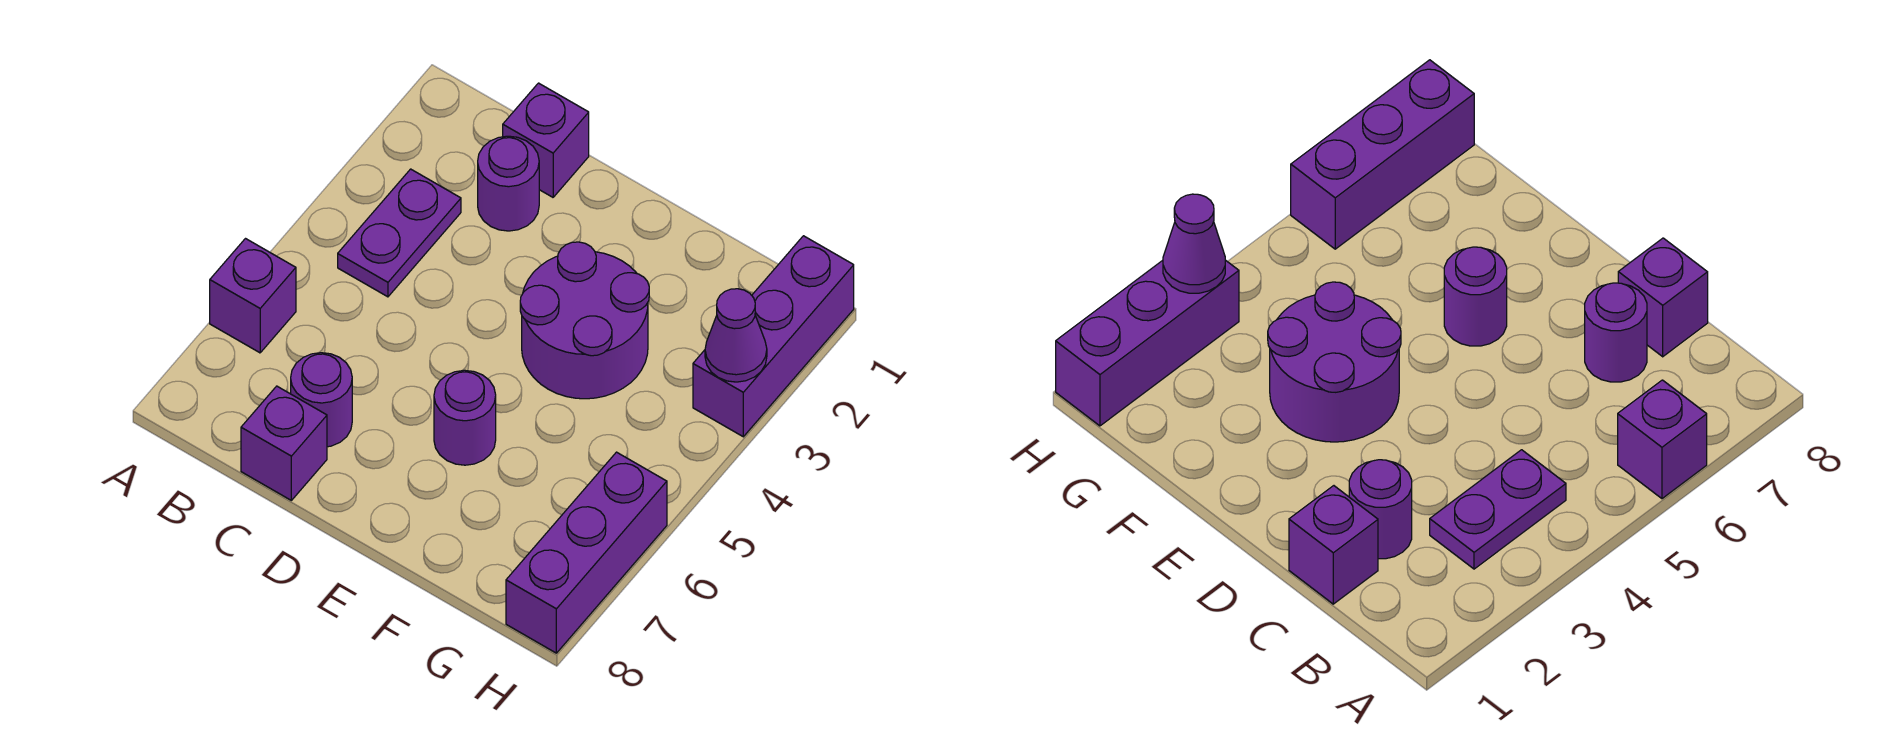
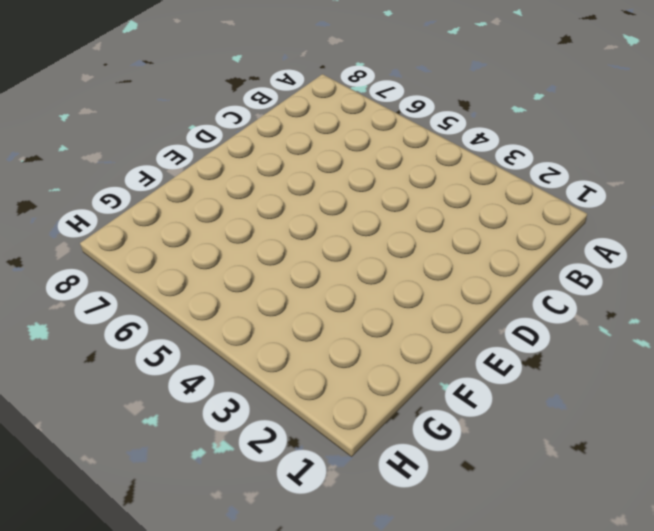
none -> purple brick A6 level 1
none -> purple plate B3:B4 level 1

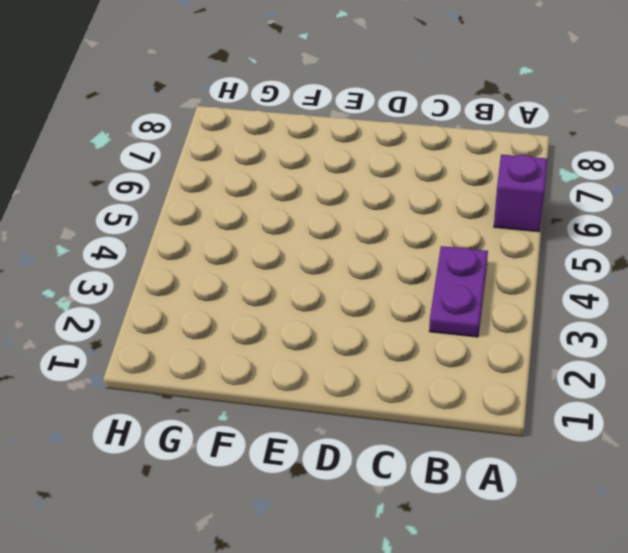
none -> purple brick C1 level 1
none -> purple round brick C2 level 1

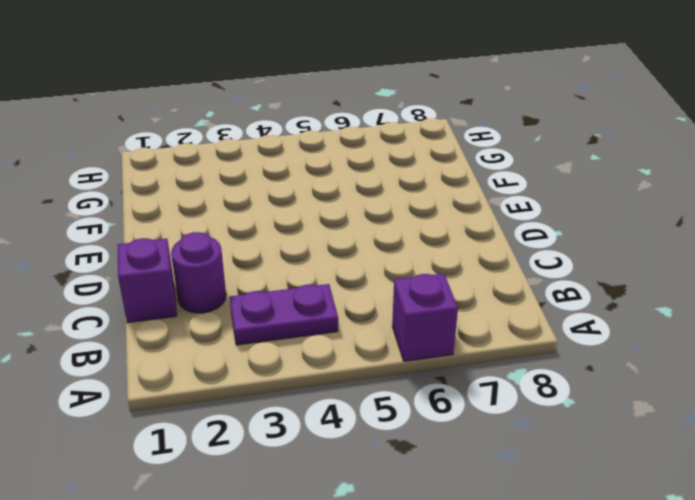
none -> purple round brick C7 level 1
none -> purple brick C8 level 1

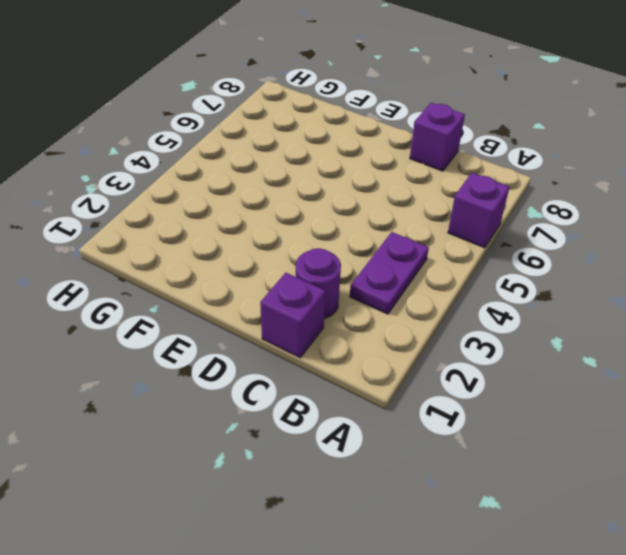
none -> purple round brick C7 level 1
none -> purple round brick E3:F4 level 1

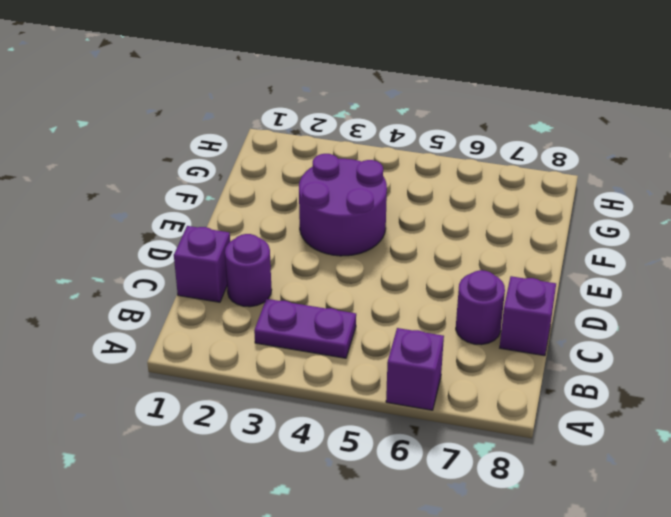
none -> purple round brick E6 level 1
none -> purple brick H1:H3 level 1

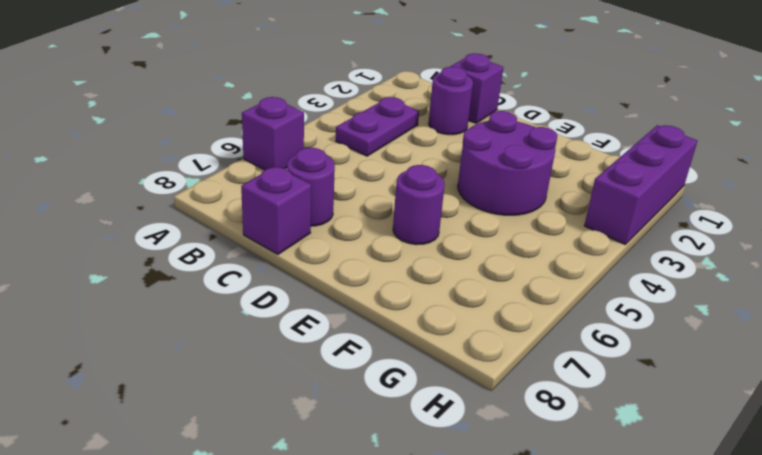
none -> purple brick H6:H8 level 1
none -> purple cone H3 level 2

